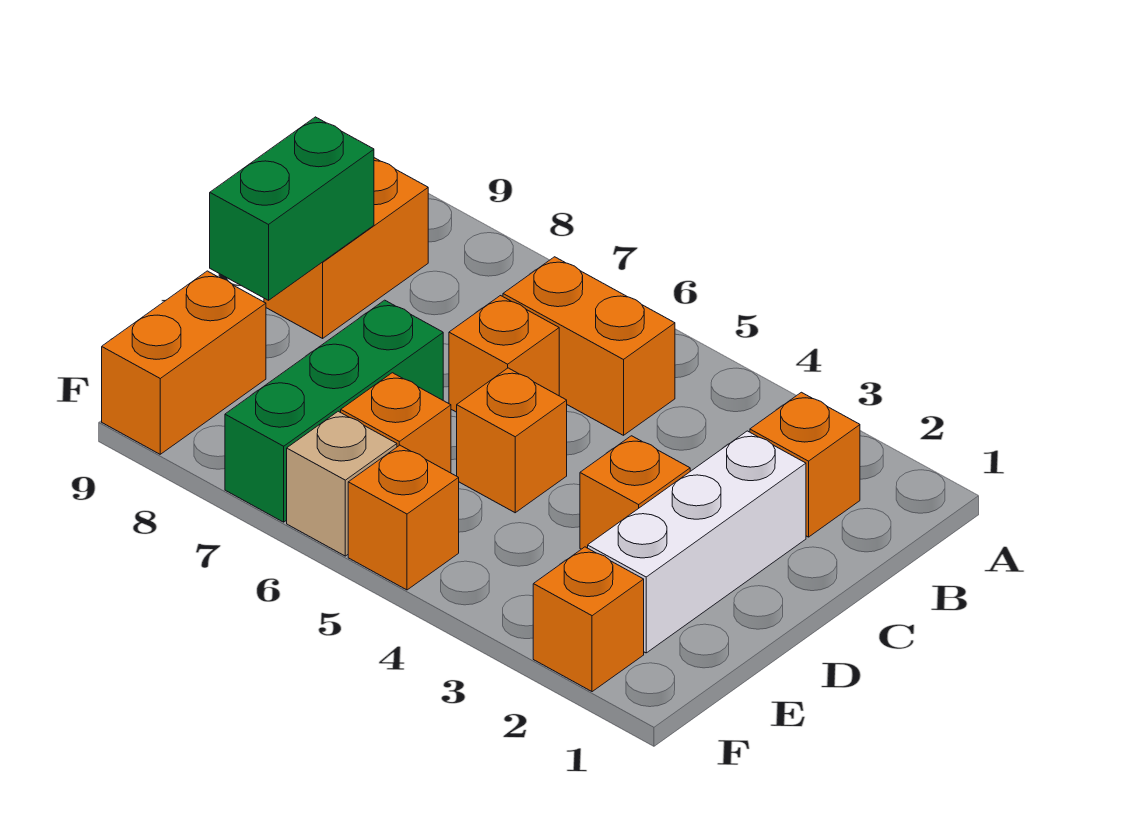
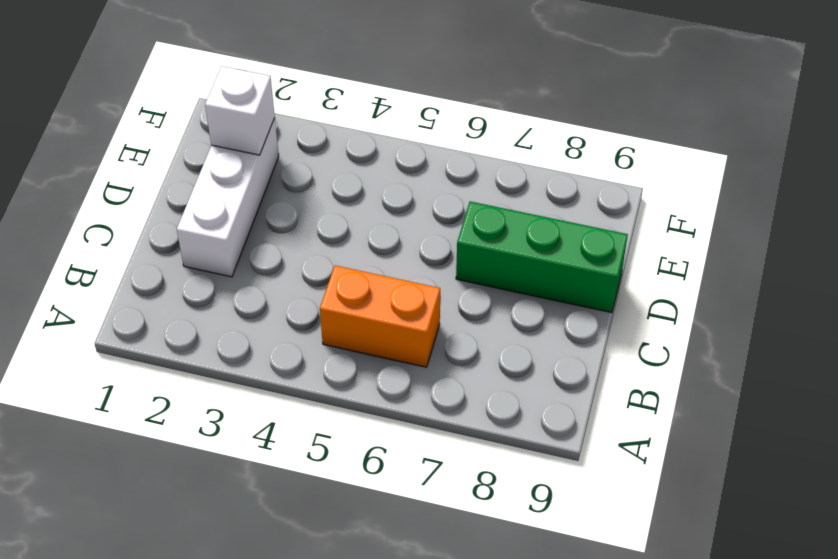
green brick D7:D9 level 1 -> green brick D7:F7 level 1
white brick E2 level 2 -> none
none -> orange brick B2 level 1
none -> orange brick B9:C9 level 1
none -> orange brick C6 level 1

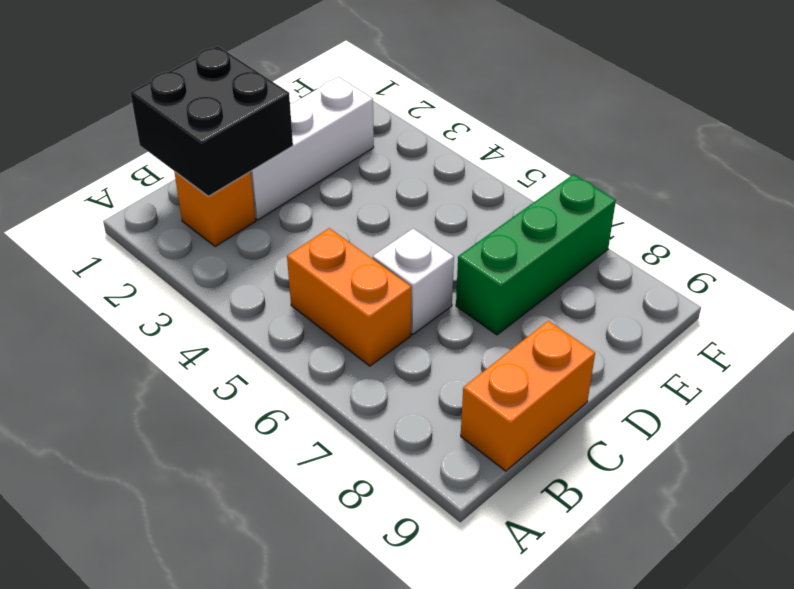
black brick B1:C2 level 2 -> none
white brick C6 level 1 -> orange brick C6 level 1
none -> orange brick D3 level 1
none -> orange brick D5 level 1
none -> orange brick E6 level 1

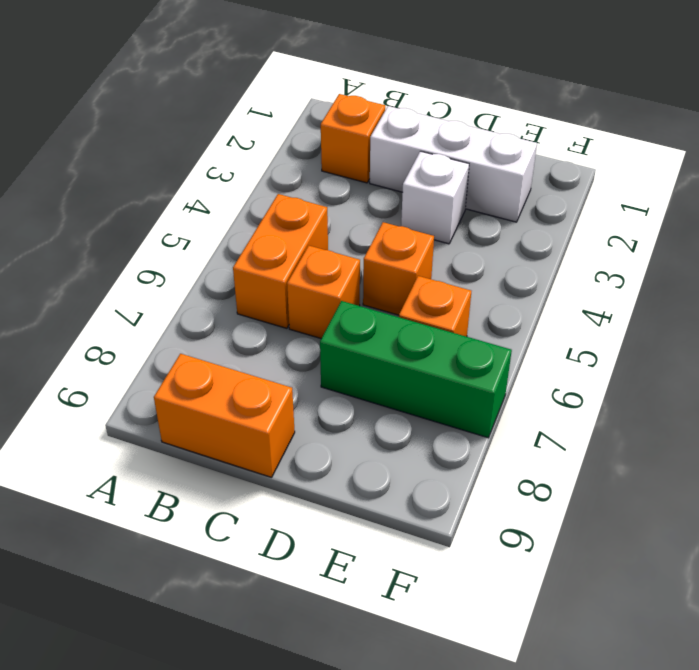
white brick D3 level 1 -> orange brick D3 level 1
none -> orange brick E9:F9 level 1
none -> orange brick F2 level 1
none -> orange brick F5 level 1

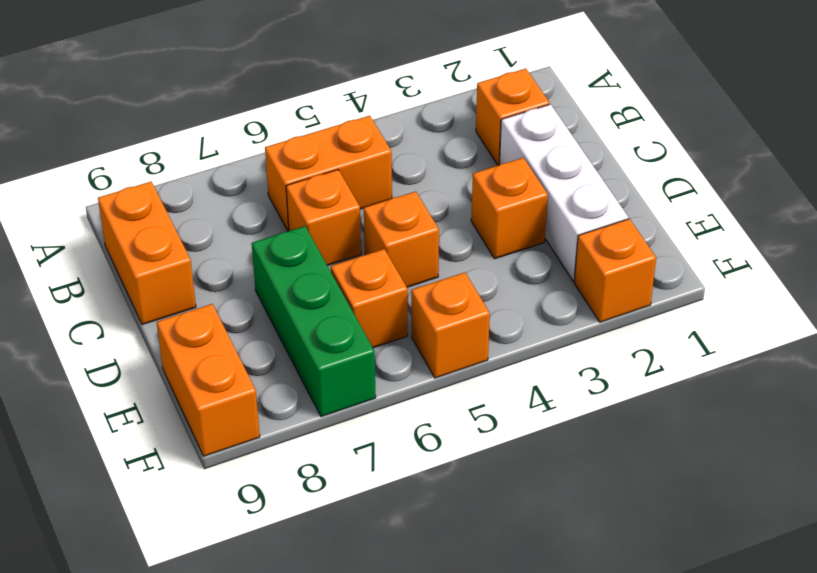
none -> tan brick F6 level 1
none -> green brick C9:D9 level 2

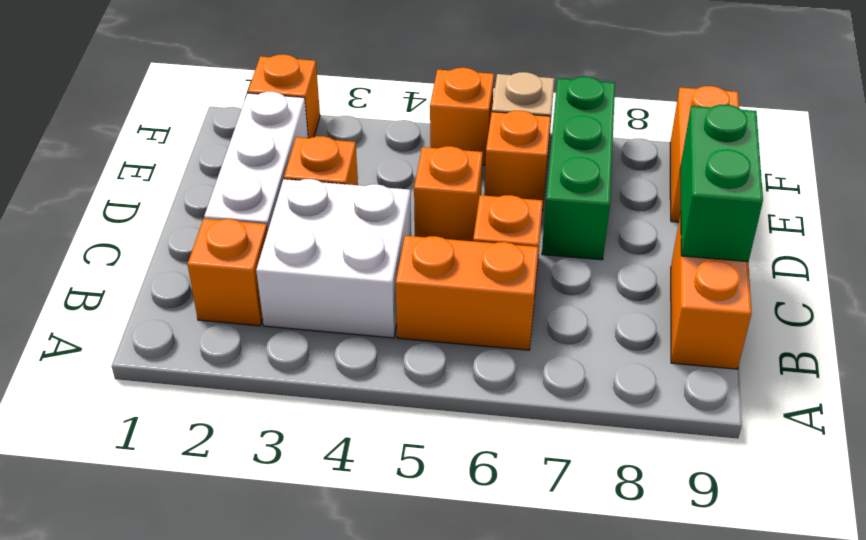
white brick B3:C4 level 1 -> none

